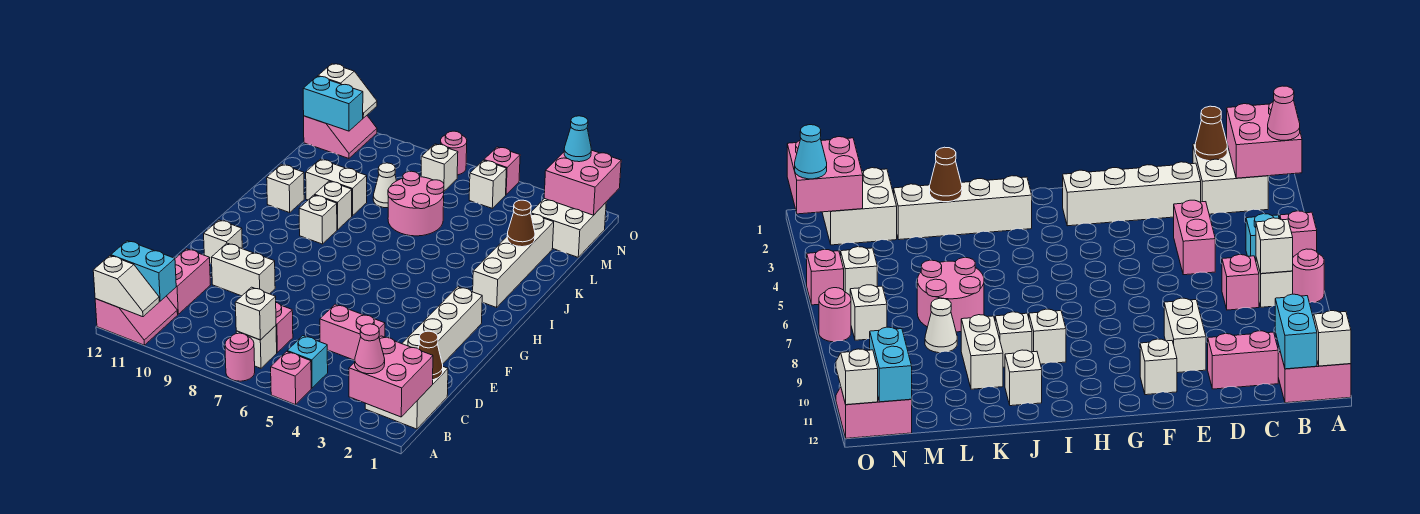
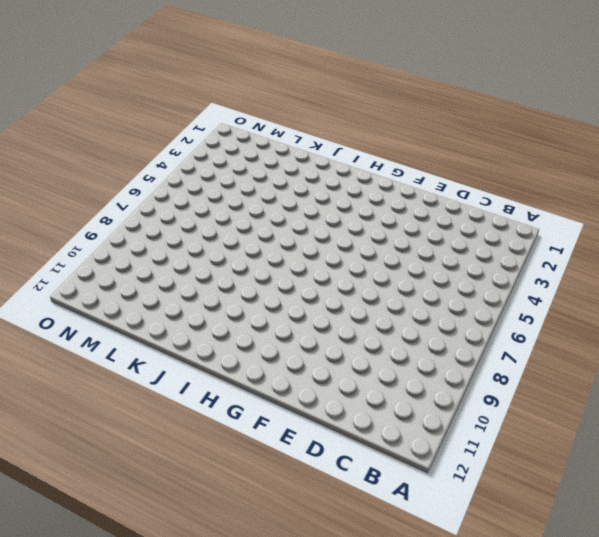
none -> pink brick A5 level 1
none -> pink round brick A7 level 1
none -> pink slope A11:B12 level 1 top 12
none -> white brick B1:C2 level 1

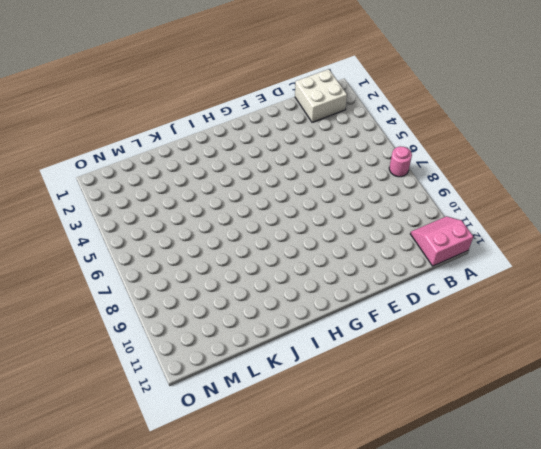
none -> pink brick A5 level 1
none -> cyan brick B5 level 1
none -> white brick B7 level 1
none -> pink brick C7 level 1

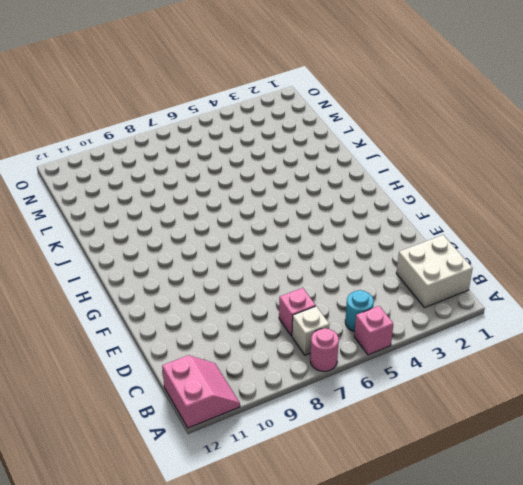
cyan round brick B5 level 1 -> cyan brick B5 level 1
none -> pink brick C11:D11 level 1
none -> white brick D2:G2 level 1
none -> pink brick D4:D5 level 1
none -> white brick E9:E10 level 1

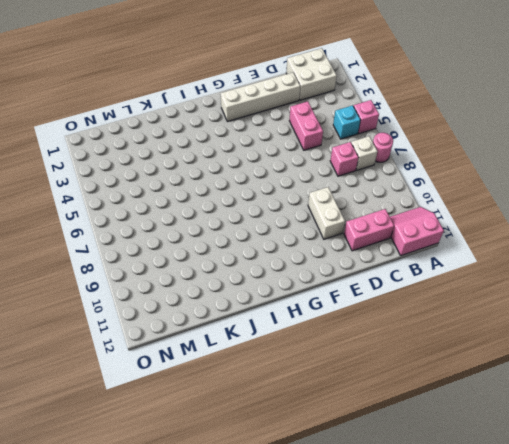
none -> white brick F11 level 1
none -> white brick I2:L2 level 1
none -> white brick I9 level 1
none -> white brick J9 level 1

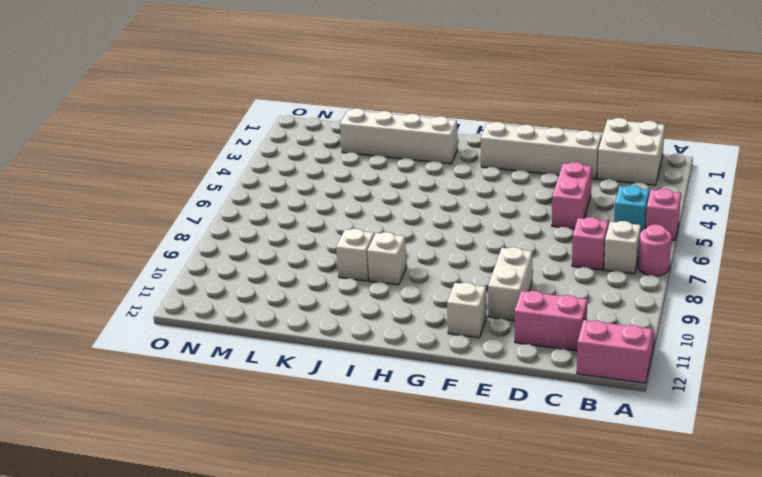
none -> white brick J11 level 1
none -> pink round brick K6:L7 level 1
none -> white brick K9:K10 level 1
none -> white cone L8 level 1

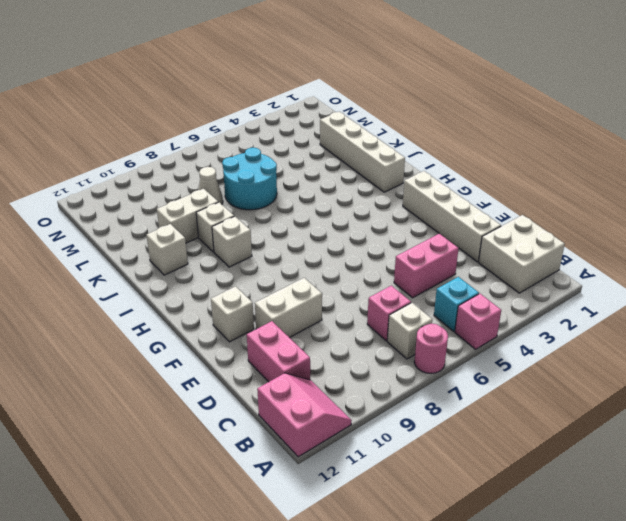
cyan round brick K6:L7 level 1 -> pink round brick K6:L7 level 1
none -> white brick M1:N2 level 1
none -> white brick N5 level 1
none -> white brick N7 level 1
none -> pink slope N11:O12 level 1 top 12

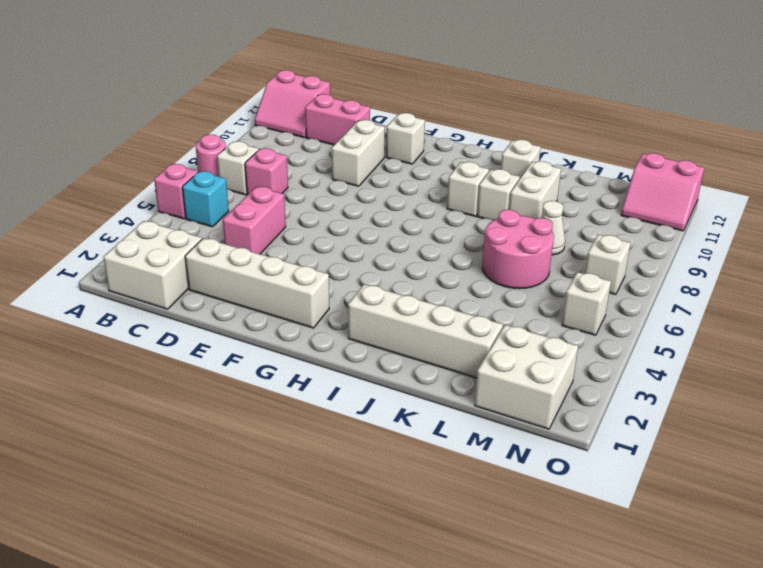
none -> pink brick O5 level 1
none -> pink round brick O7 level 1
none -> pink brick A1:B2 level 2
none -> white slope A11:A12 level 2 top 12

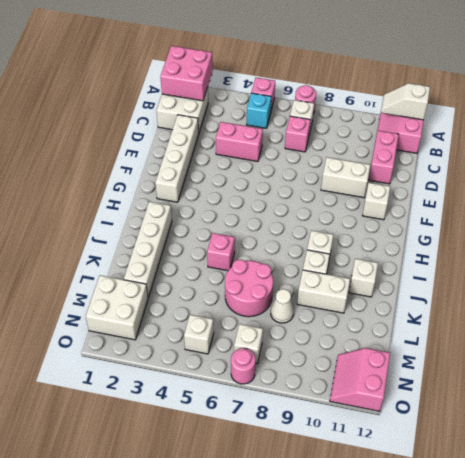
pink brick J5 level 1 -> pink brick O5 level 1
none -> white brick B7 level 2
none -> cyan brick B11:B12 level 2
none -> brown cone C1 level 2
none -> brown cone K2 level 2

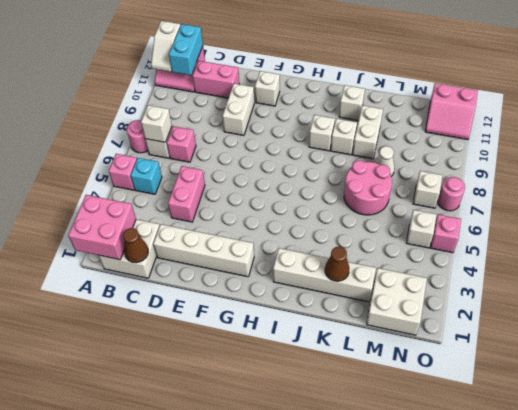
none -> pink brick N1:O2 level 2
none -> cyan brick N11:N12 level 2
none -> white slope O11:O12 level 2 top 12
none -> pink cone A2 level 3

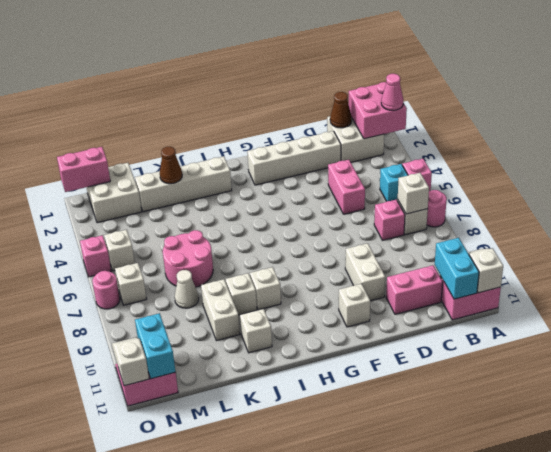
pink brick N1:O1 level 2 -> pink brick N1:O2 level 2
none -> cyan cone O2 level 3

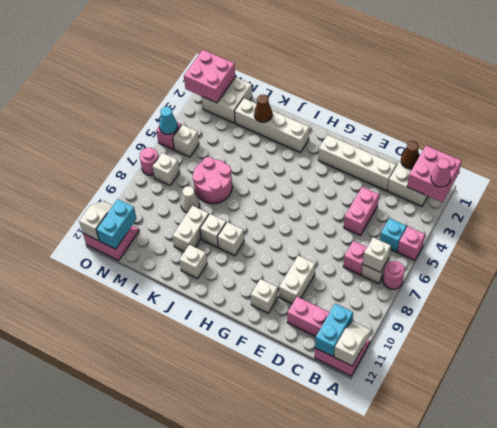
cyan cone O5 level 2 -> cyan cone O2 level 3

